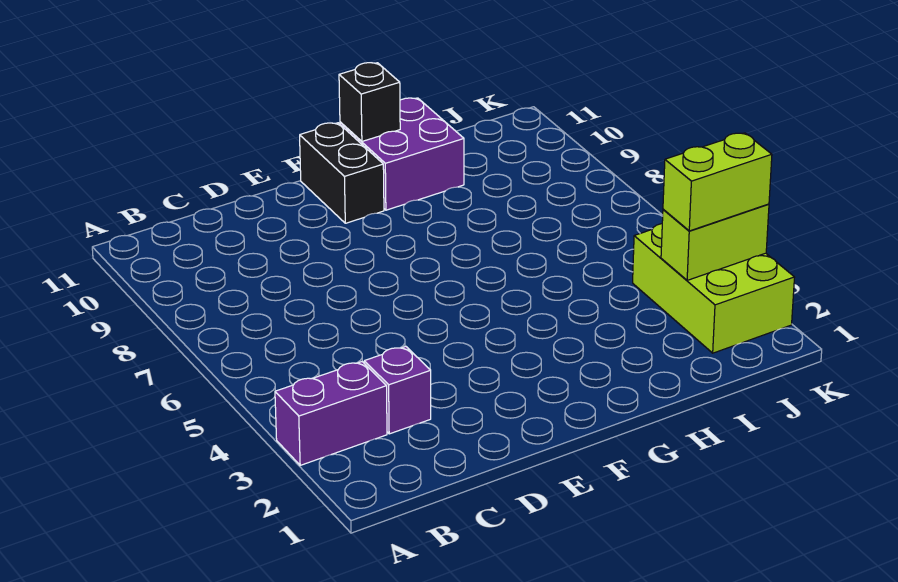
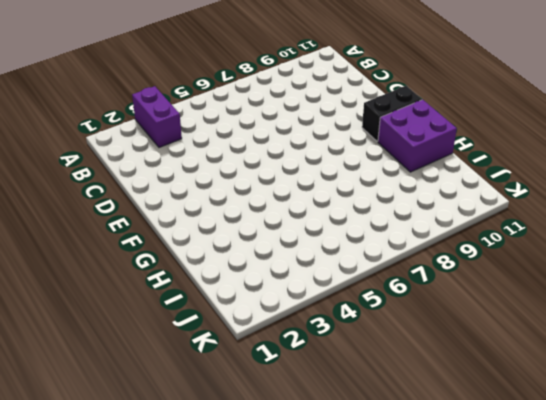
none -> purple brick C3 level 1
none -> lime brick J2:K4 level 1

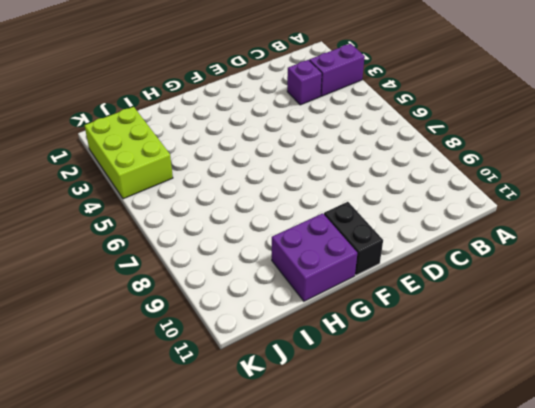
none -> black brick G11 level 2
none -> lime brick J3:K3 level 2

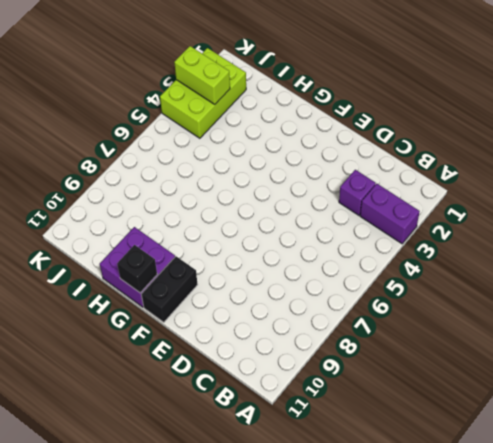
none -> lime brick J3:K3 level 3

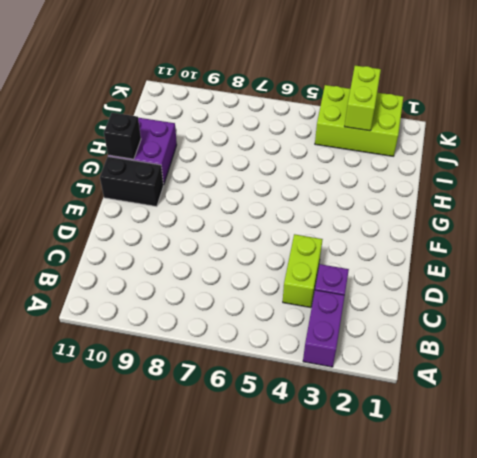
lime brick C4:D4 level 1 -> lime brick J3:K3 level 3

